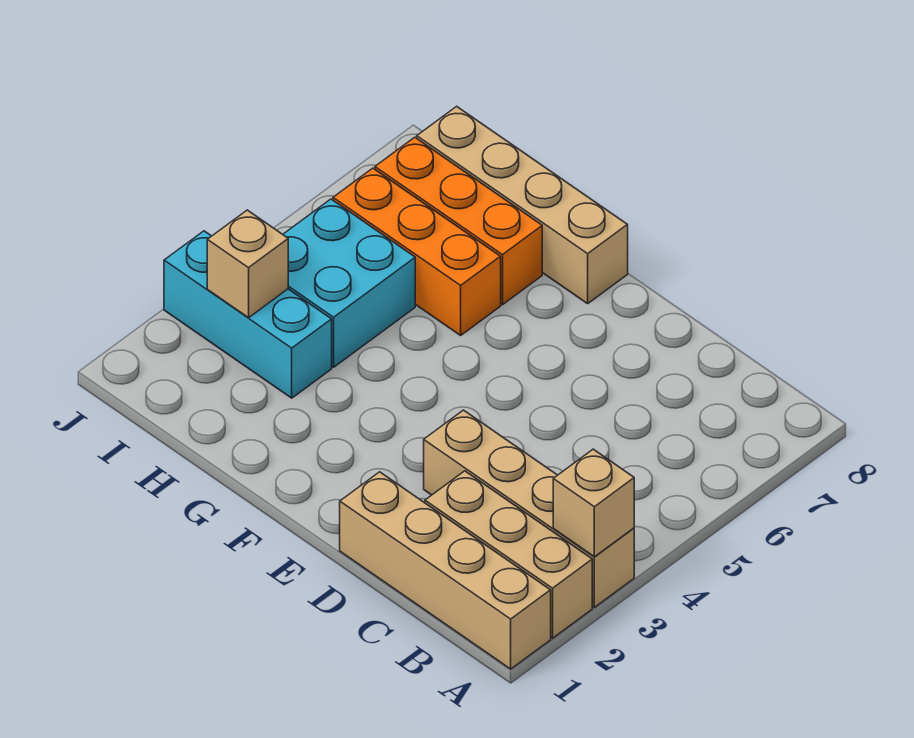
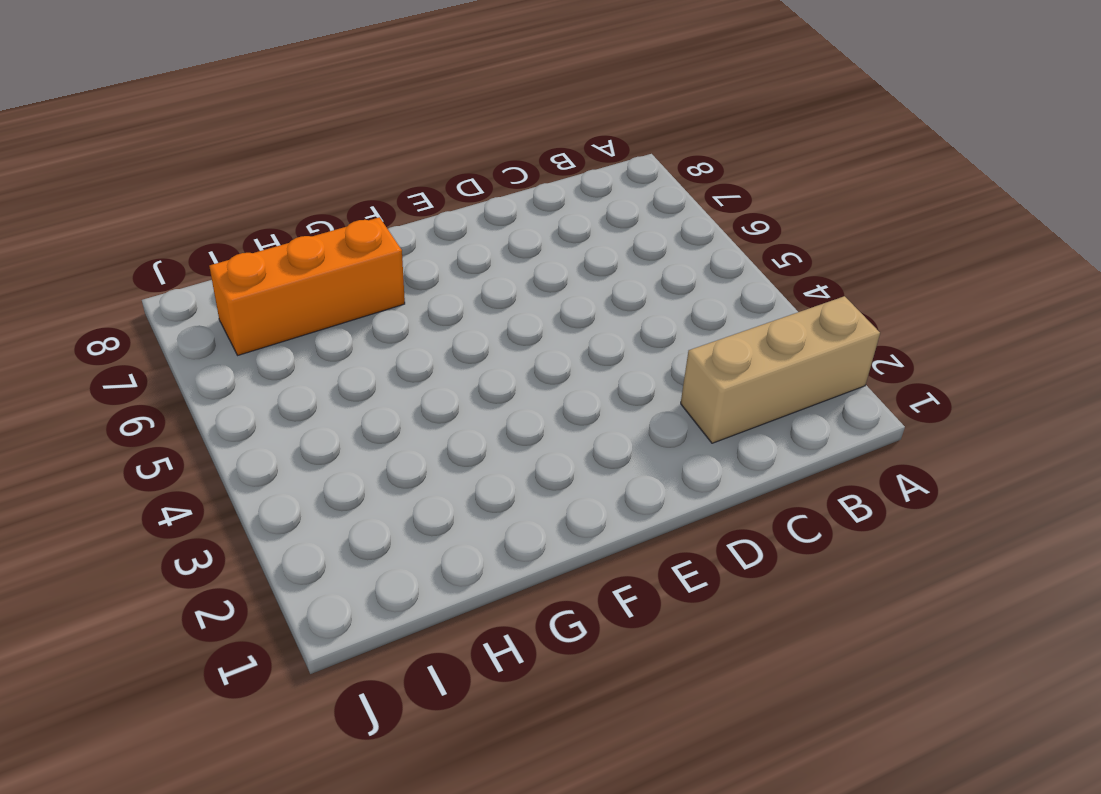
none -> tan brick A1:D1 level 1
none -> tan brick A3:D3 level 1

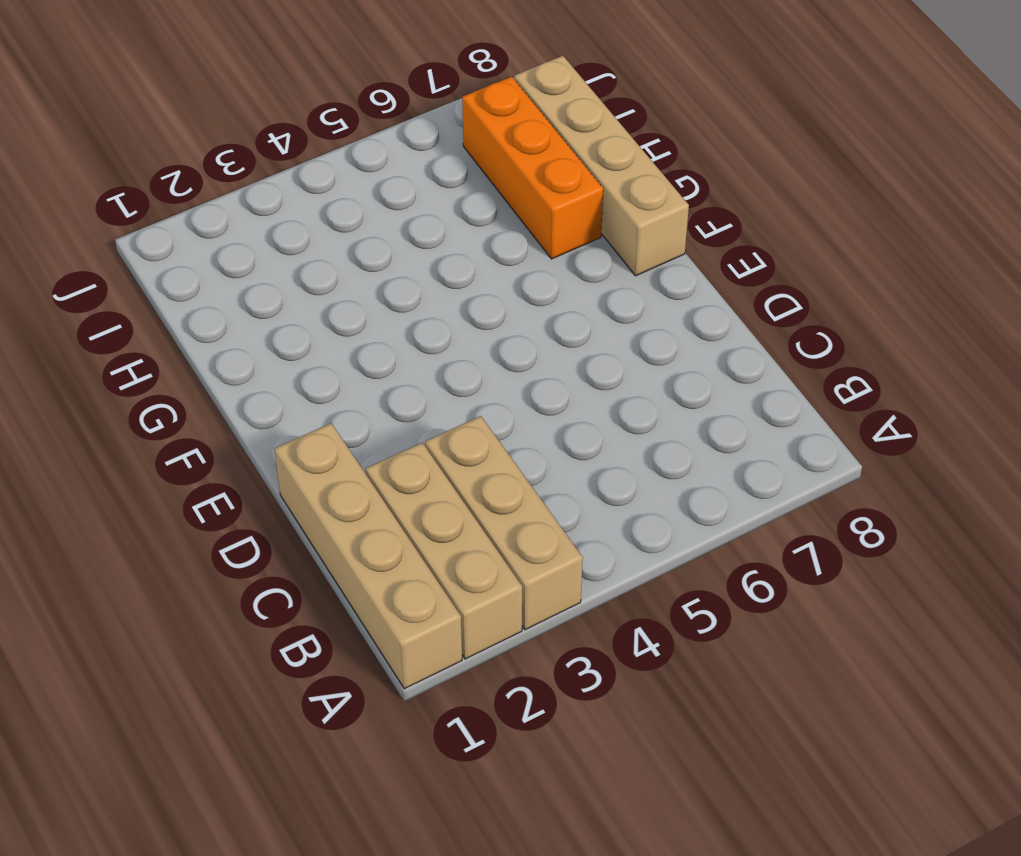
tan brick A3:C3 level 1 -> tan brick A3:D3 level 1
none -> orange brick G6:I6 level 1
none -> cyan brick H3:J3 level 1

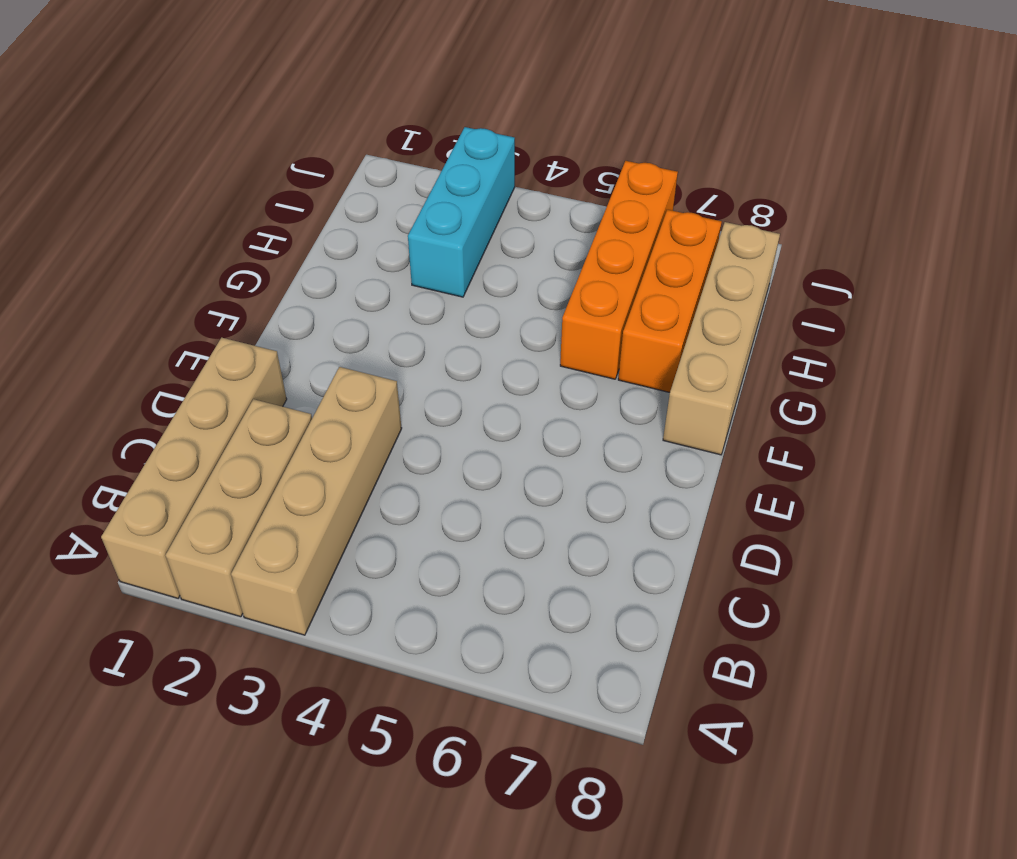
orange brick G6:J6 level 1 -> orange brick G6:I6 level 1
none -> cyan brick H4:I5 level 1
none -> tan brick A3 level 2

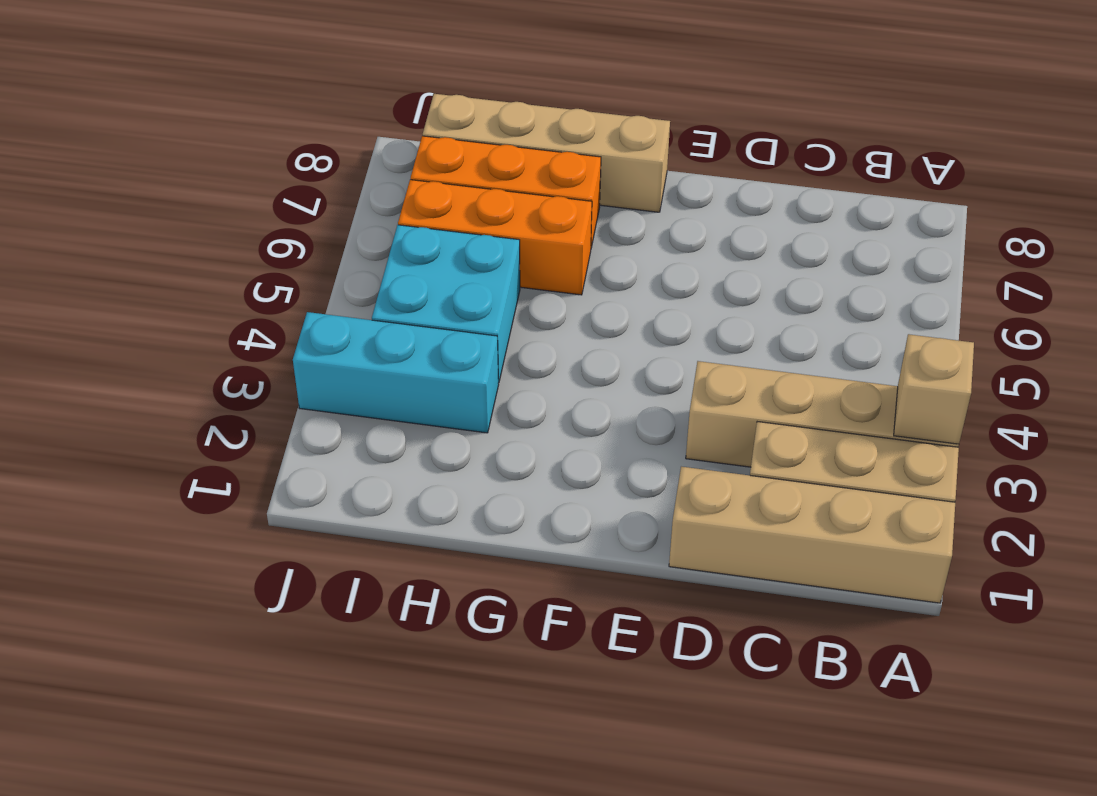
none -> tan brick I3 level 2

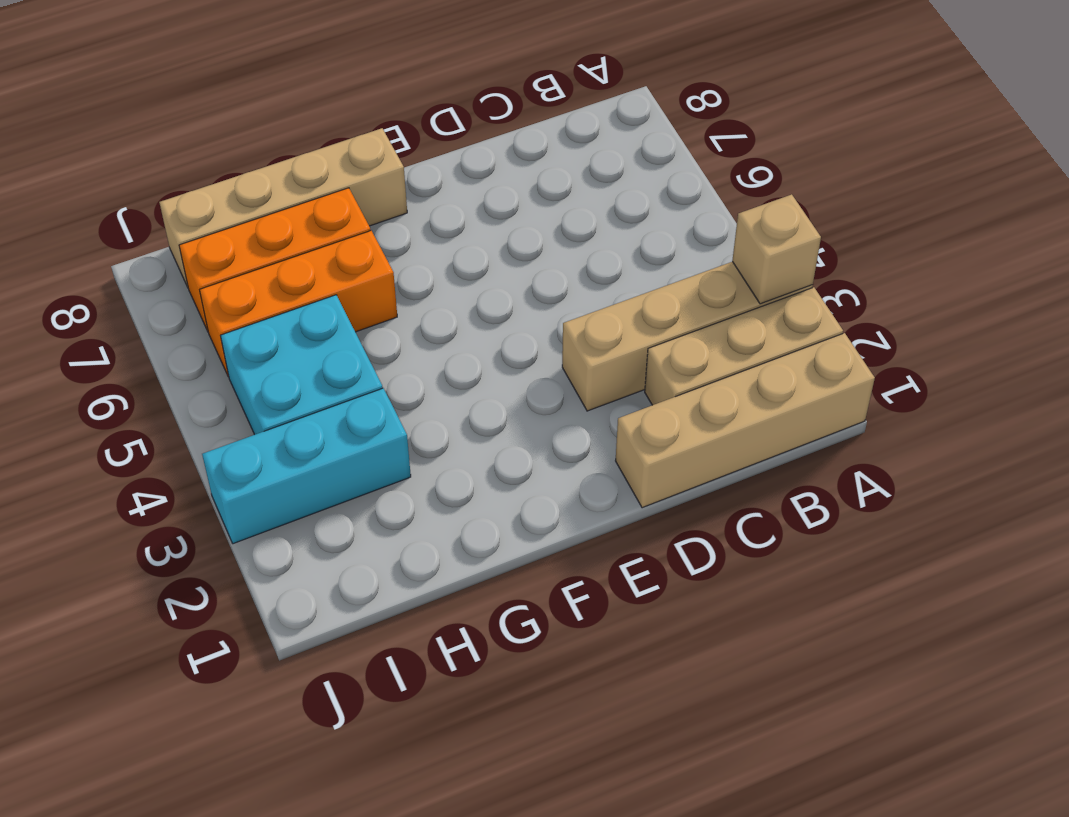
none -> tan brick I3 level 2

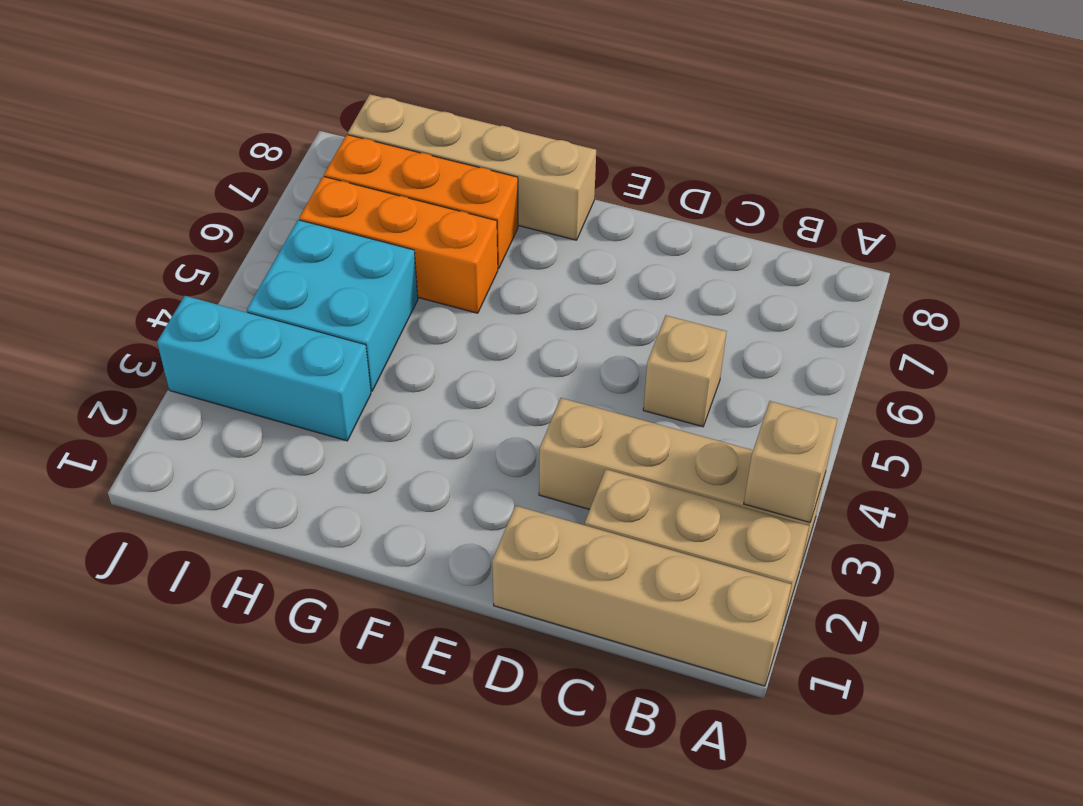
tan brick C5 level 1 -> tan brick I3 level 2

